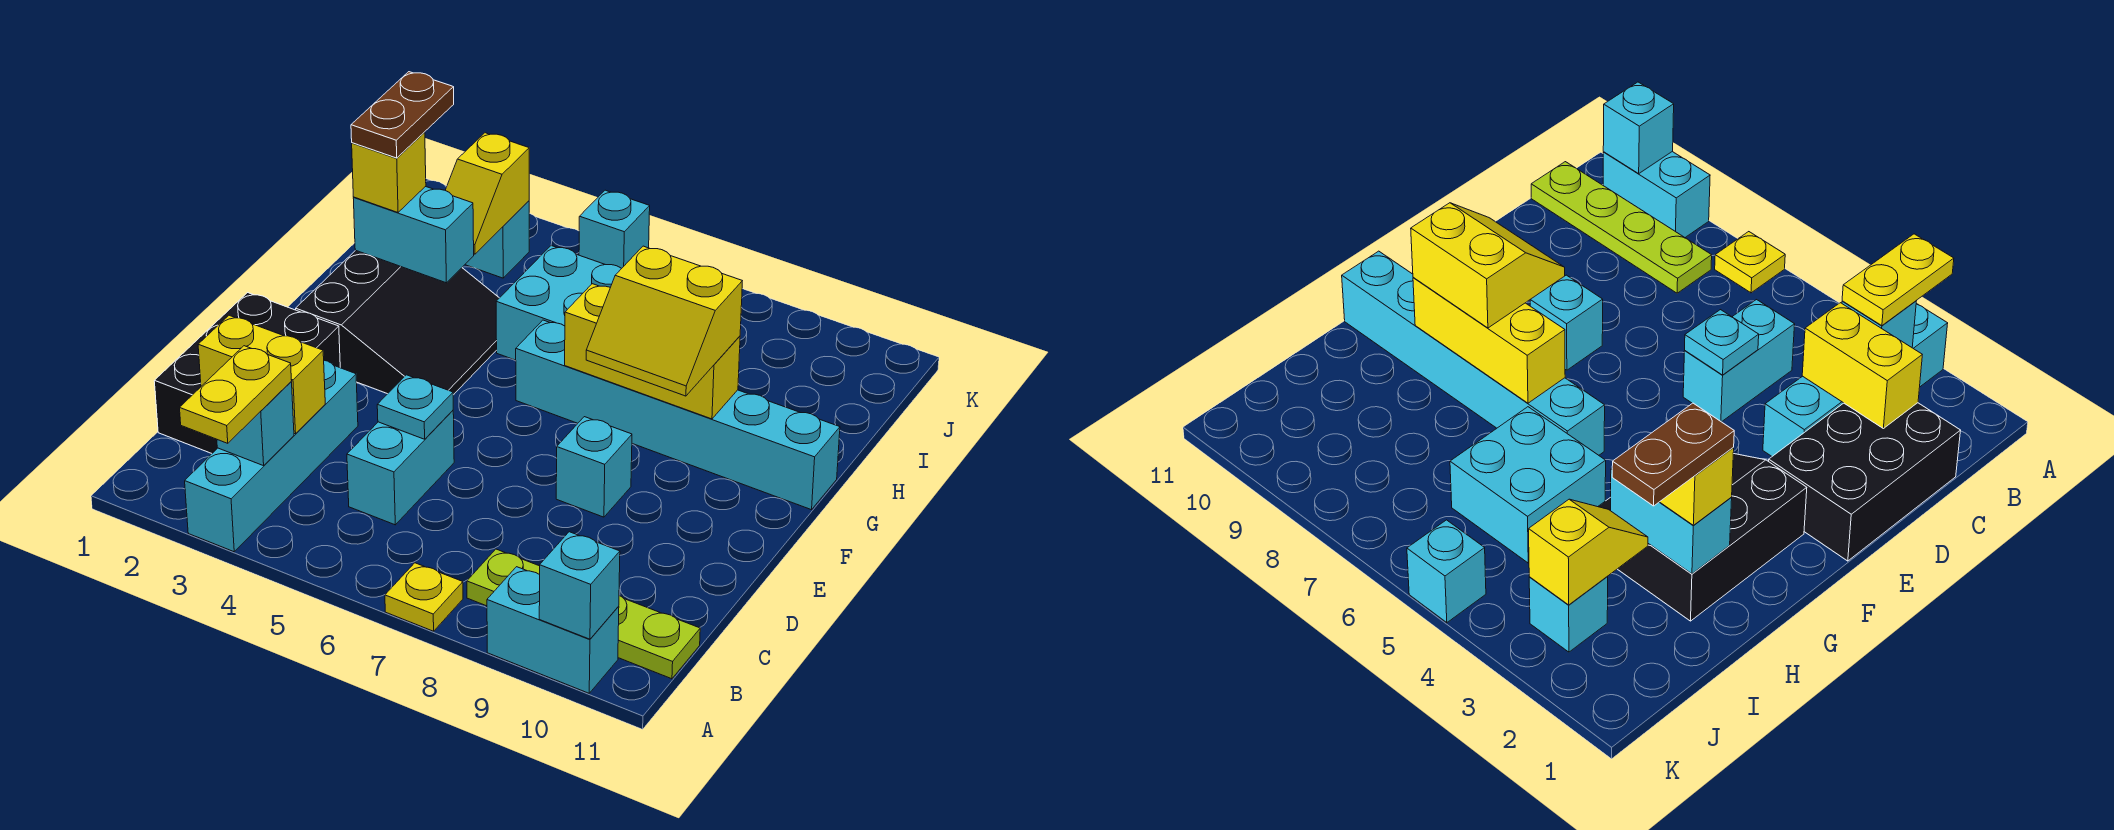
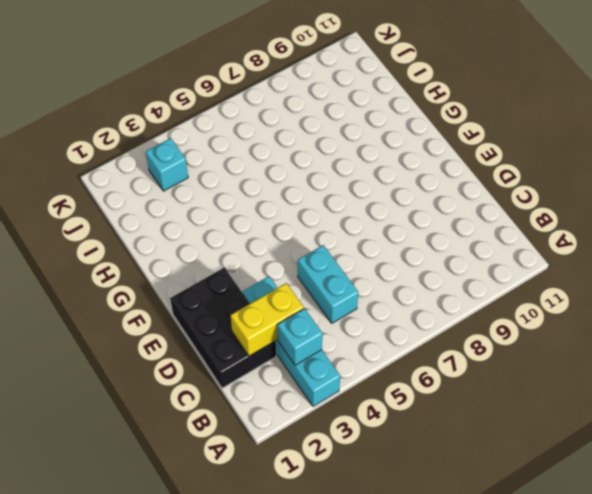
none -> yellow plate A7 level 1
none -> cyan brick A9:A10 level 1
none -> lime plate B8:B11 level 1

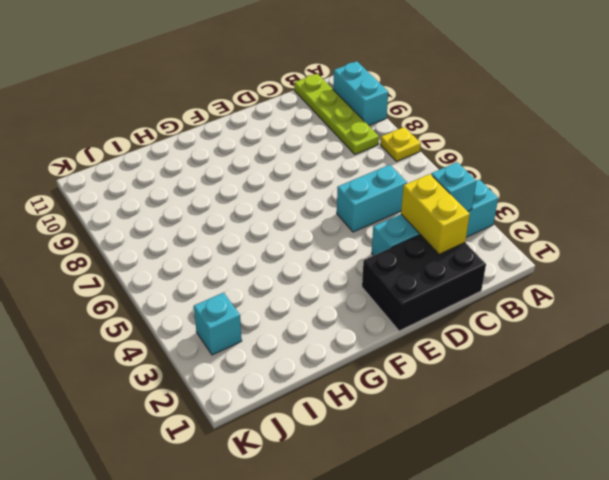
none -> cyan brick E8 level 1
none -> black slope F2:H4 level 1 top 2
none -> cyan brick G6:G11 level 1

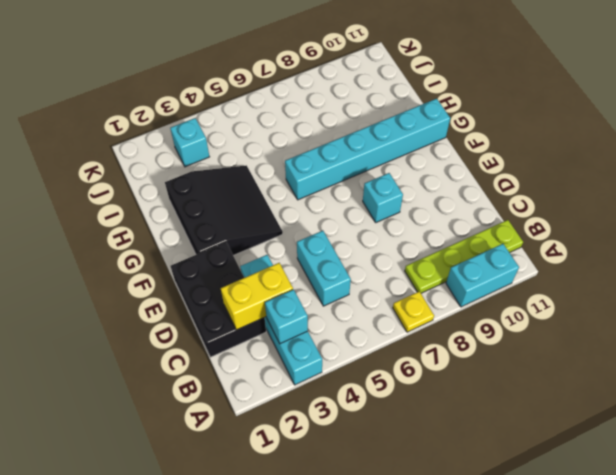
none -> cyan brick H5:I6 level 1
none -> cyan brick K5 level 1
none -> cyan brick A10 level 2

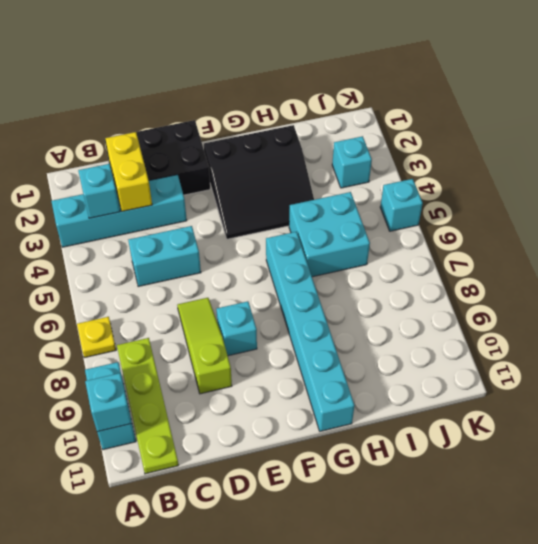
lime slope D7:D9 level 1 top 9 -> none
none -> cyan plate D5 level 2
none -> yellow brick G7:G9 level 2
none -> cyan brick H2:H3 level 2

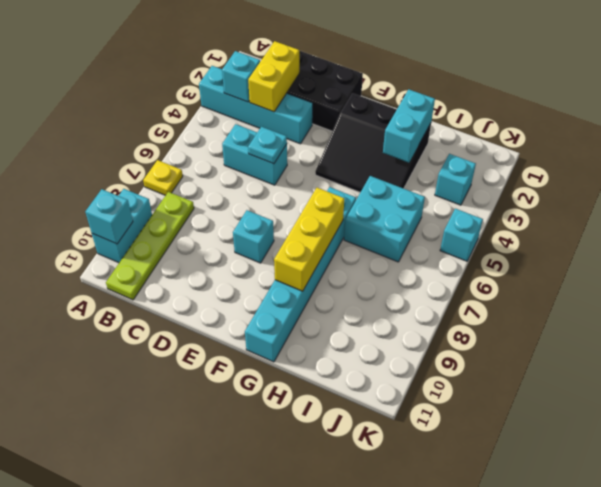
none -> yellow slope I3:J3 level 2 top J
none -> yellow plate A3:B3 level 3
none -> yellow slope F8:G9 level 3 top G

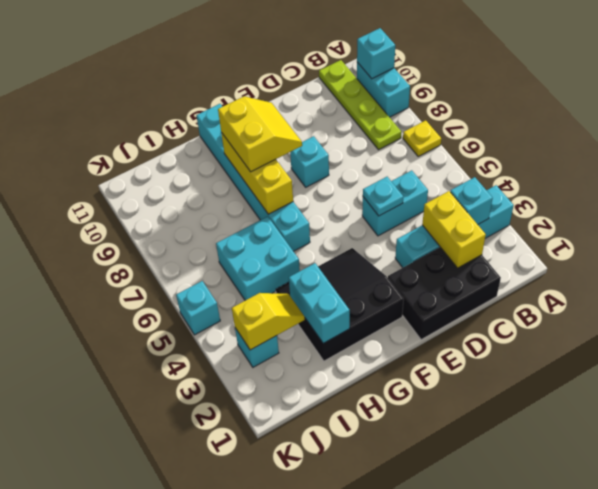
none -> yellow plate A3:B3 level 3
none -> yellow brick H2 level 3
none -> brown plate H2:I2 level 4

